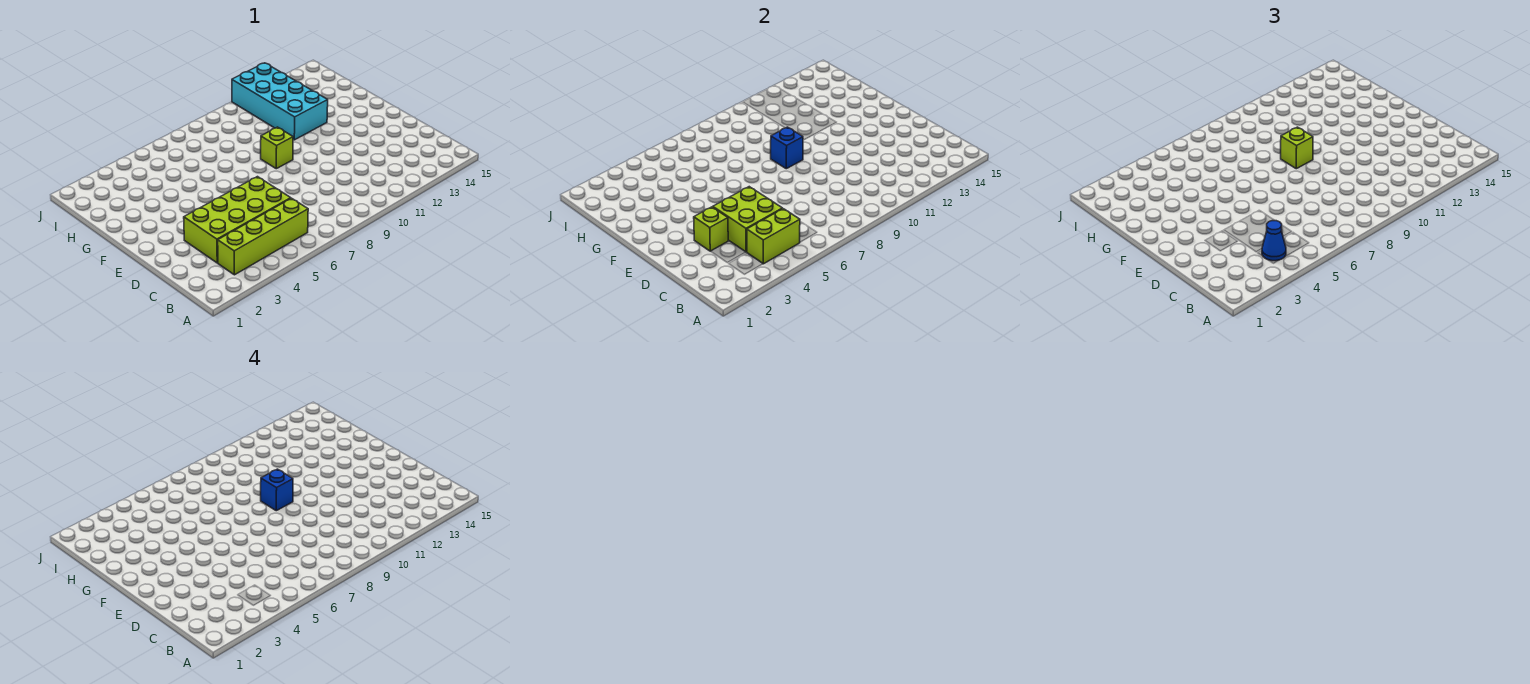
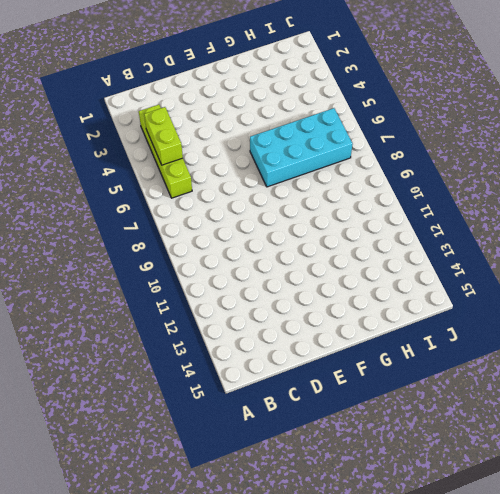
cyan brick F6:I7 level 1 -> cyan brick G11:J12 level 1
none -> lime brick C3:D6 level 1
none -> lime brick F9 level 1

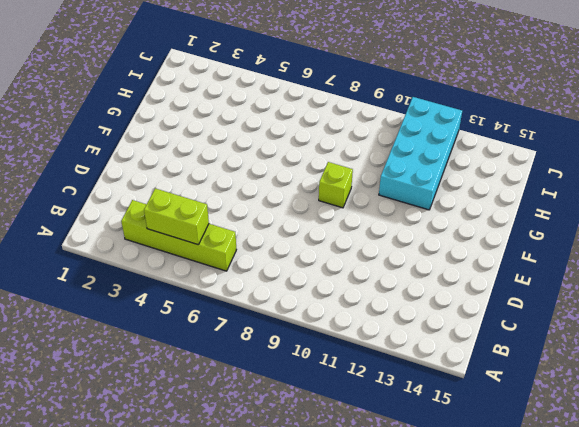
none -> lime brick C3:D6 level 1
none -> lime brick C4:D5 level 2

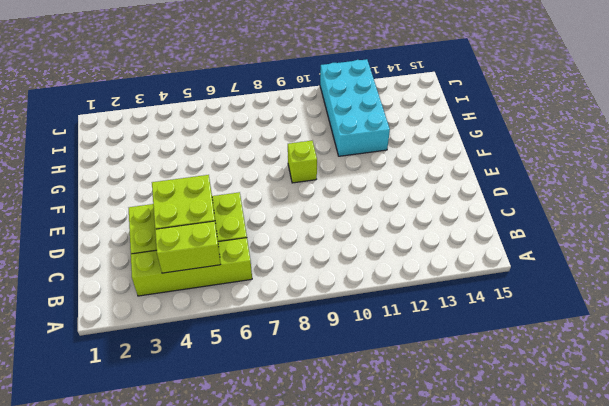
none -> lime brick D3 level 2
none -> blue brick F9 level 2

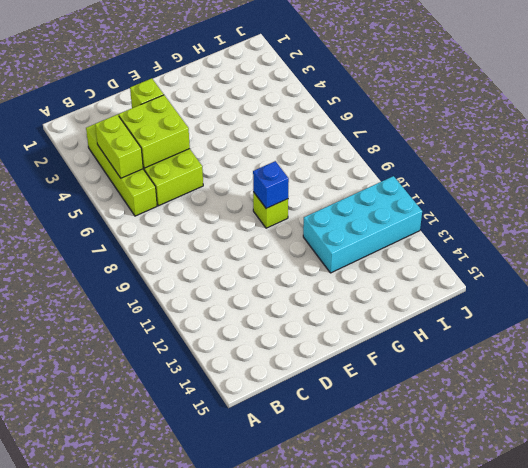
none -> blue cone B4 level 3
none -> lime brick F9 level 3

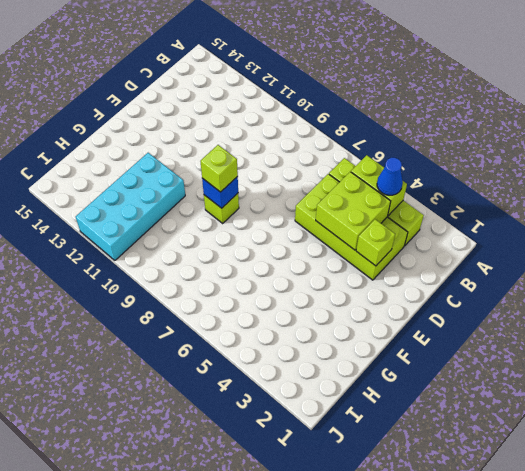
none -> blue brick F9 level 4

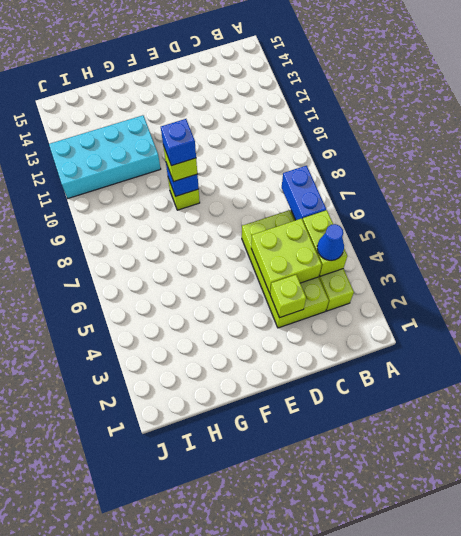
blue brick B6:B7 level 2 -> none

